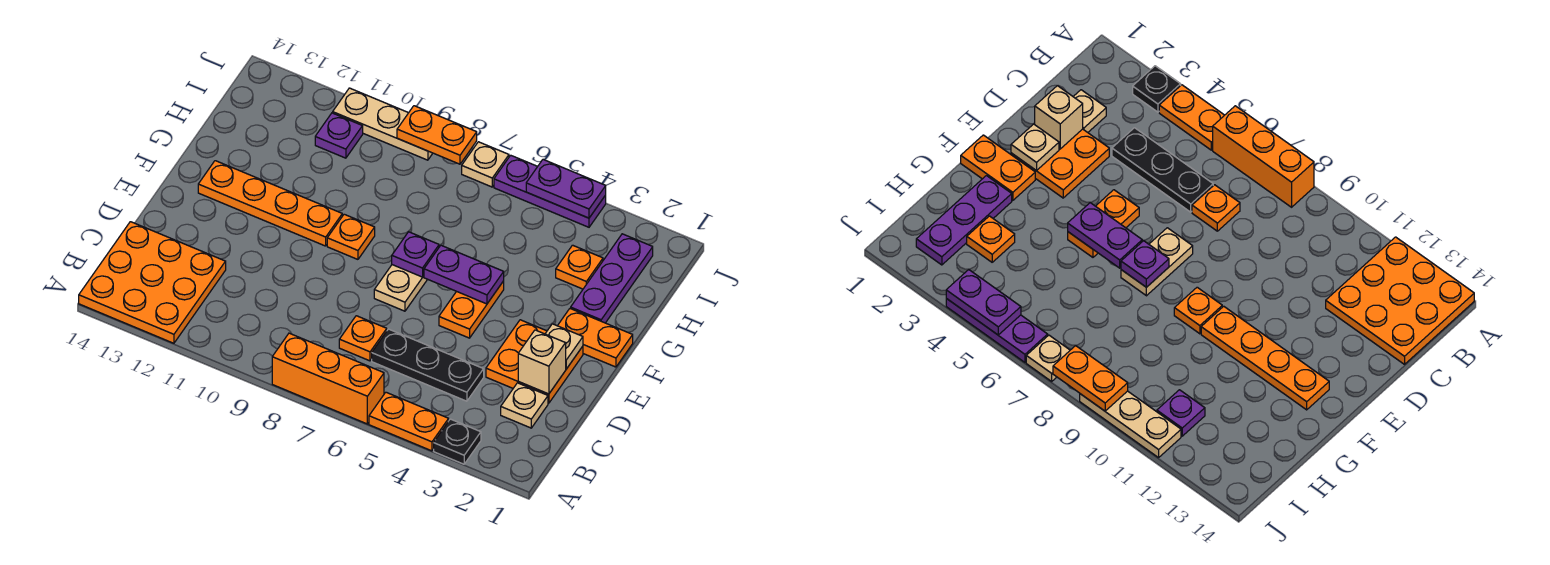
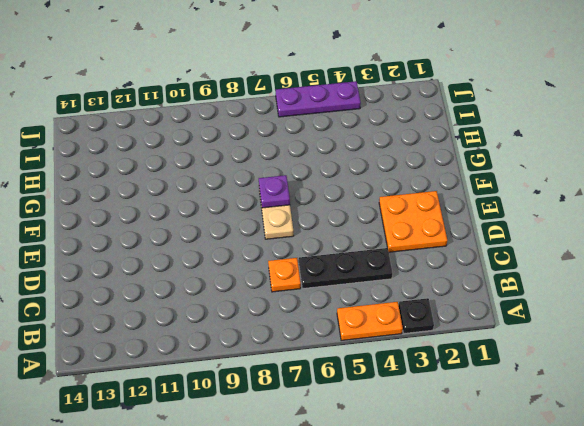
none -> orange brick A6:A8 level 1
none -> orange plate A12:C14 level 1
none -> tan plate C2 level 1

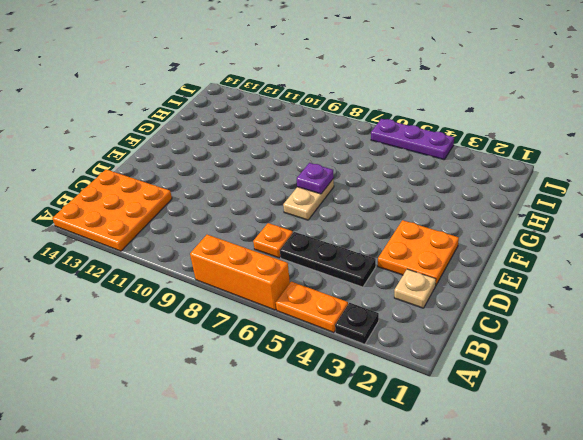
none -> orange plate E5:F5 level 1
none -> orange plate F1:F2 level 1
none -> orange plate F9 level 1

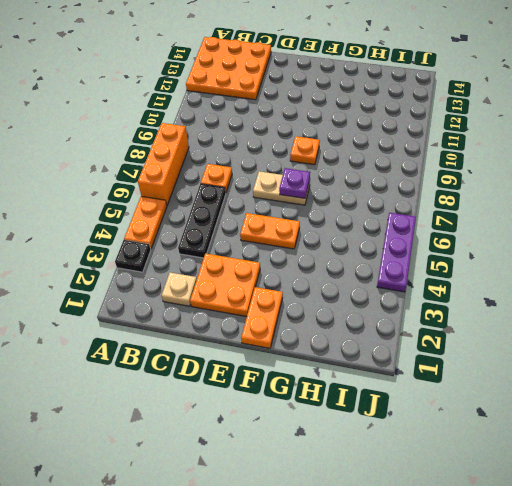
none -> orange plate F10:F13 level 1
none -> purple plate G2:I2 level 1
none -> orange plate H3 level 1

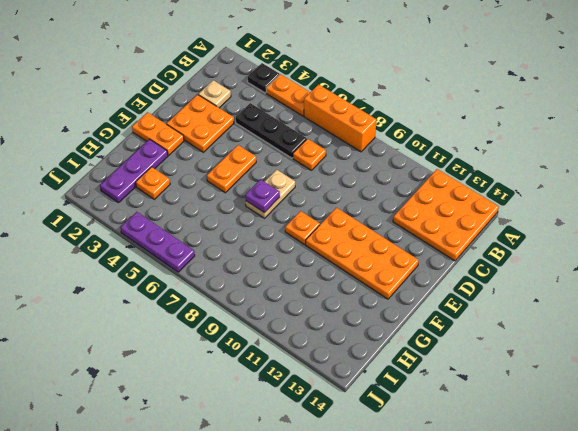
orange plate E10:F13 level 1 -> orange plate F10:F13 level 1
none -> purple plate I11 level 1
none -> tan plate J7 level 1
none -> tan plate J9:J11 level 1

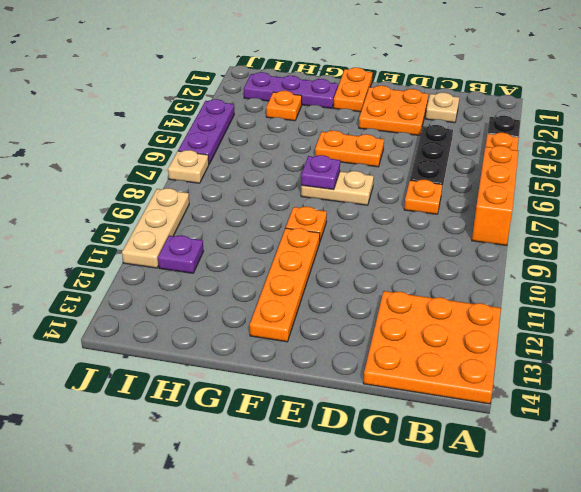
none -> tan brick D2 level 2
none -> tan plate E2 level 2
none -> purple plate F5:F6 level 2

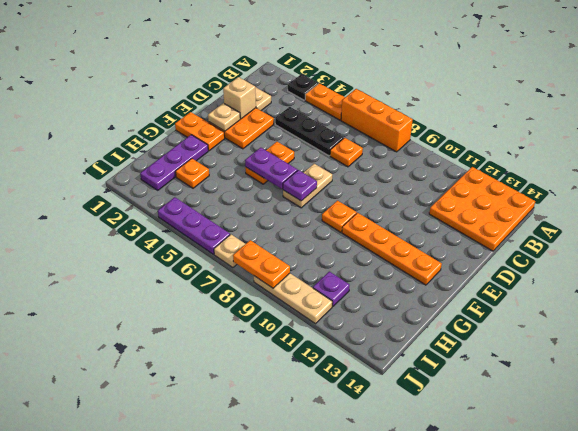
none -> purple plate J4:J5 level 2

